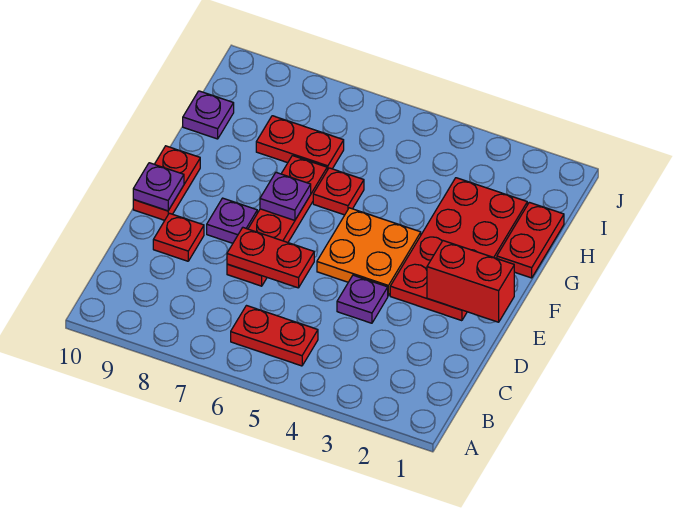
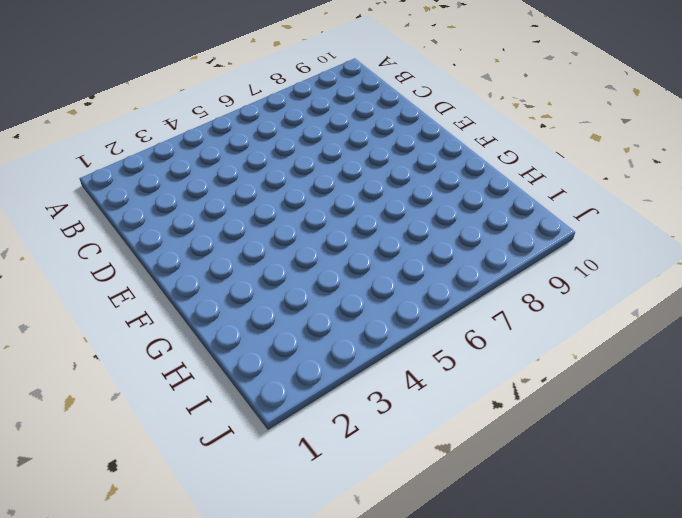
none -> red plate B5:B6 level 1
none -> purple plate D4 level 1
none -> red plate D7:G7 level 1

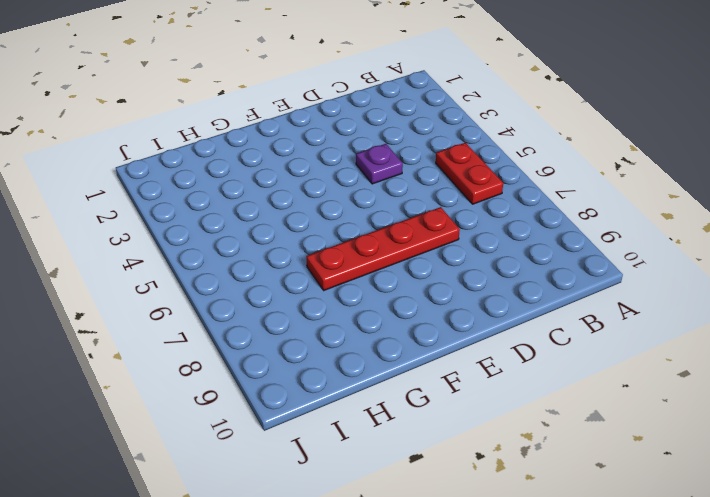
none -> red plate D9 level 1
none -> red plate E2:H3 level 1
none -> orange plate E4:F5 level 1

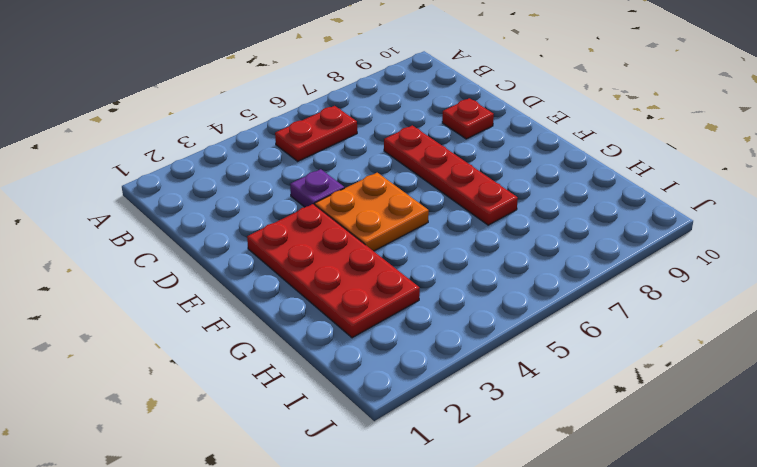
none -> purple plate E8 level 1
none -> red plate E10:F10 level 1
none -> red plate G1:H1 level 1

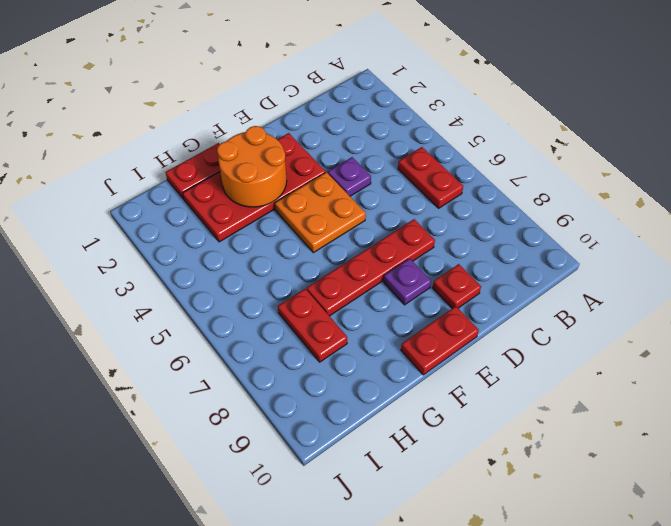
orange round brick F2:G3 level 2 -> none
none -> red plate G6 level 1
none -> purple plate H10 level 1
none -> red plate D6:D7 level 2

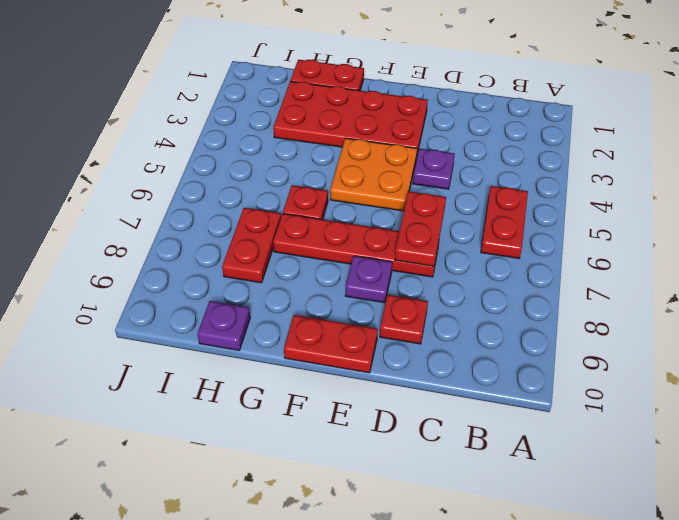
none -> red brick E1:E2 level 2
none -> purple plate E10 level 2
none -> purple plate F7 level 2

